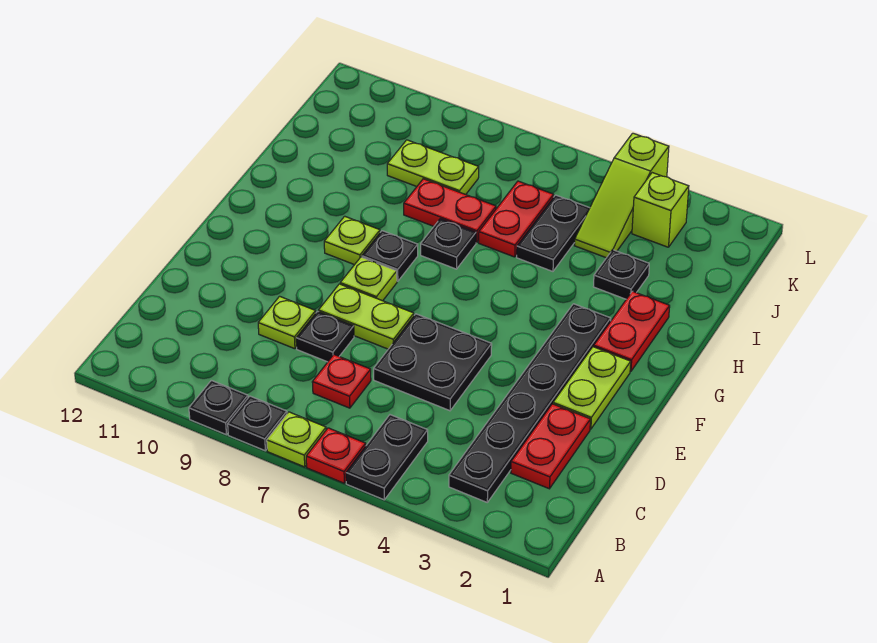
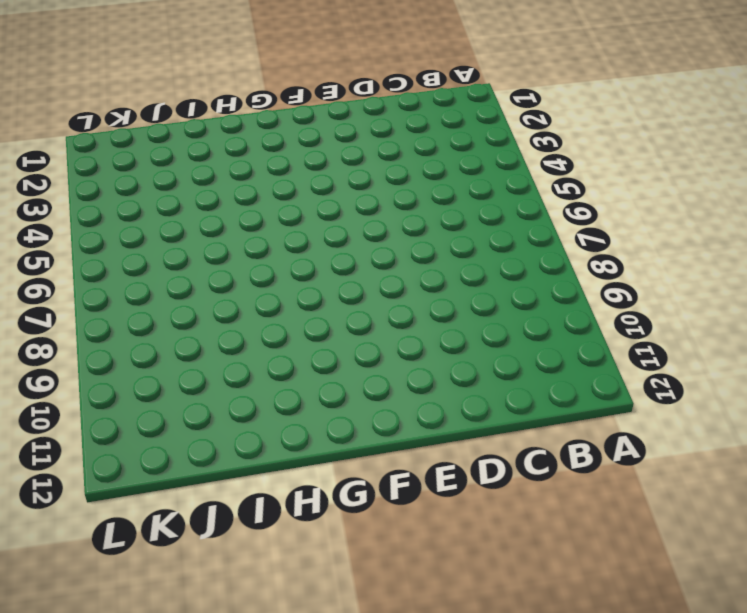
none -> black plate A5:B5 level 1
none -> red plate A6 level 1
none -> lime plate A7 level 1

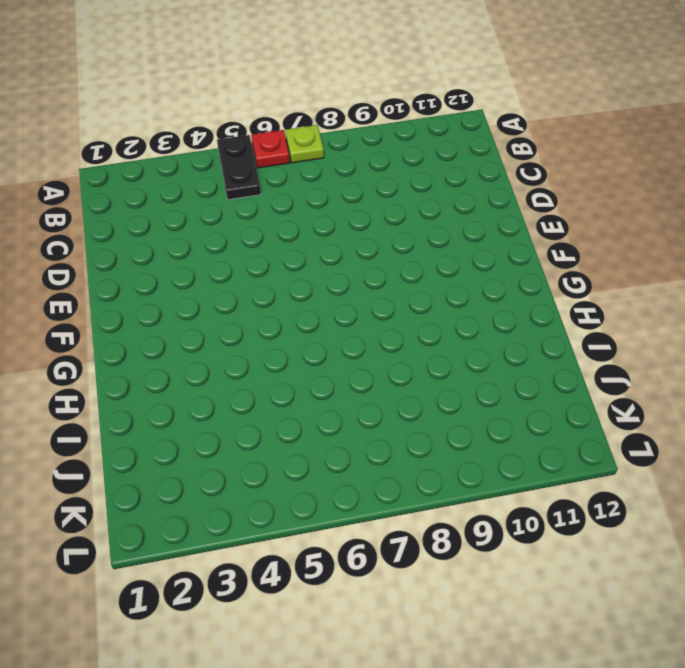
none -> black plate A8 level 1
none -> black plate A9 level 1
none -> black plate B3:G3 level 1

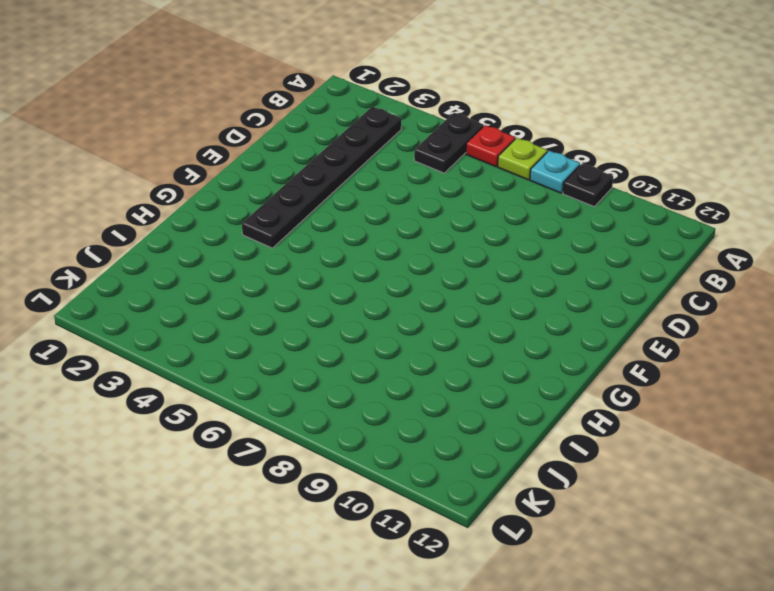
cyan plate A8 level 1 -> black plate A8 level 1
none -> red plate C2:D2 level 1
none -> red plate C7 level 1
none -> black plate D5:E6 level 1

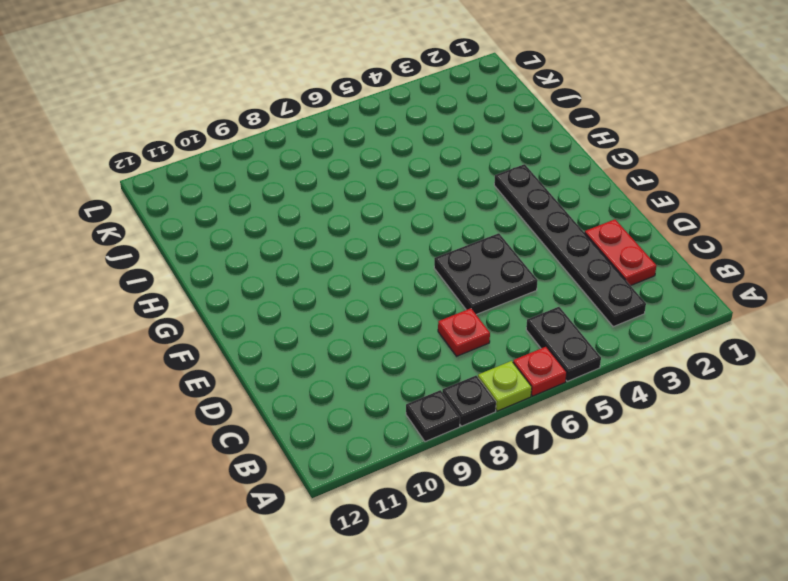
none -> black plate D8 level 1
none -> lime plate D9 level 1
none -> lime plate E2:F2 level 1

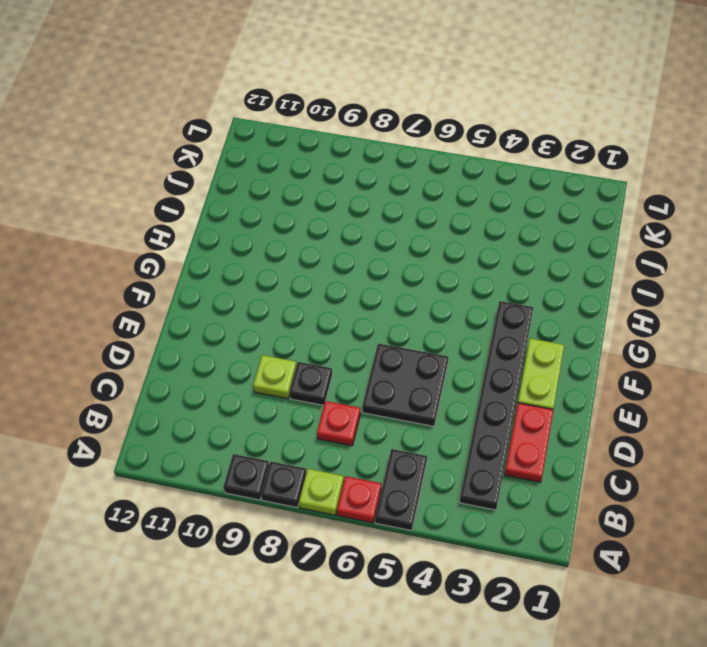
none -> lime plate E7:E8 level 1
none -> lime plate F8 level 1
none -> red plate G2:H2 level 1

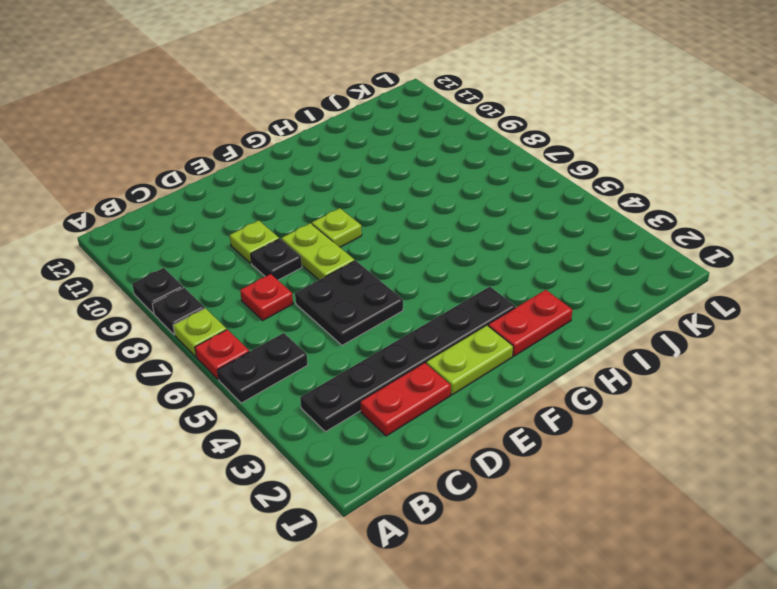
none -> black plate G8 level 1
none -> lime plate G9 level 1
none -> black plate H7 level 1

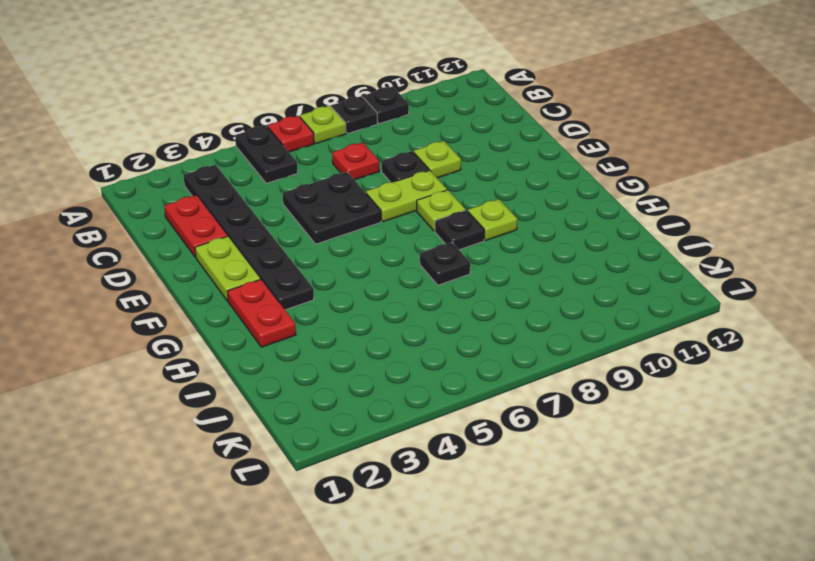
none -> black plate I3 level 1
none -> black plate I5:J5 level 1
none -> red plate I6:J6 level 1

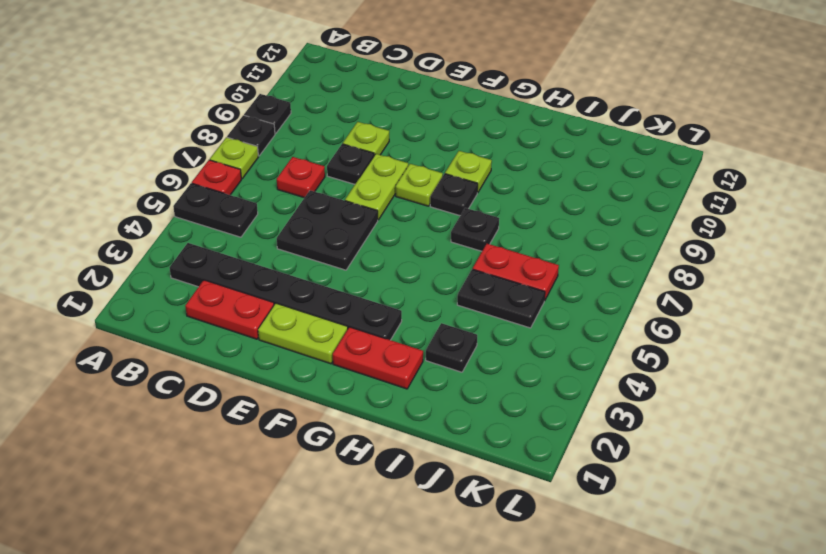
none -> red plate I7:I8 level 1
none -> lime slope J4:L4 level 1 top L
none -> lime plate J8:J9 level 1

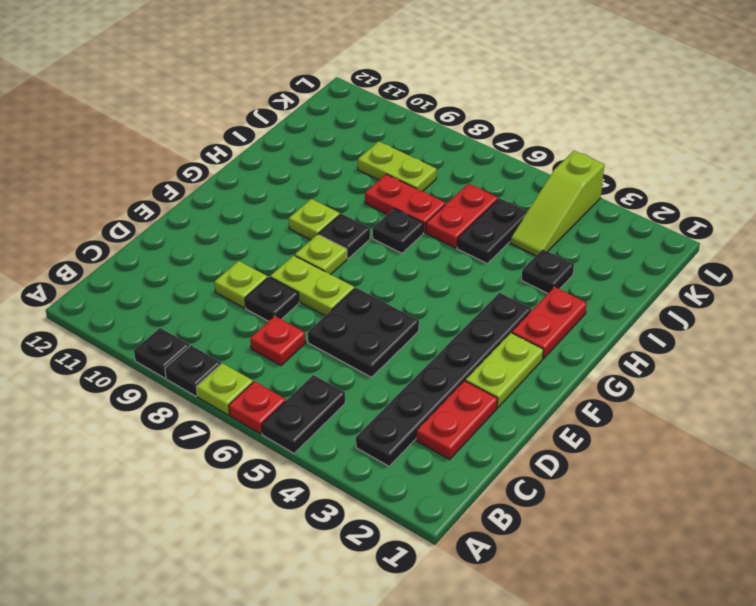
none -> lime brick K3 level 1

